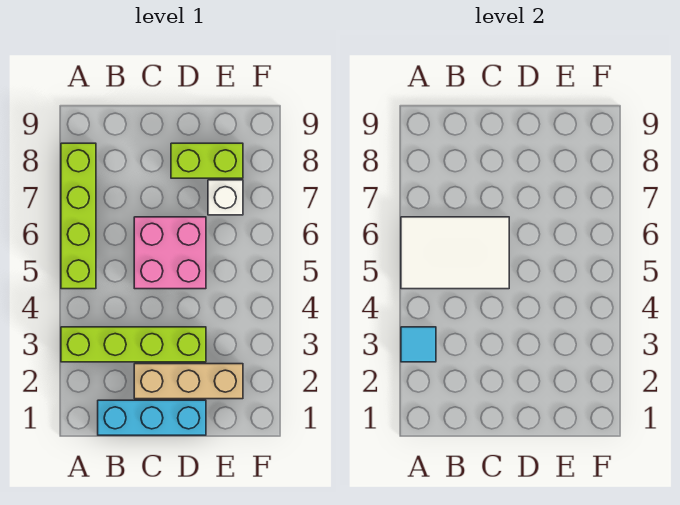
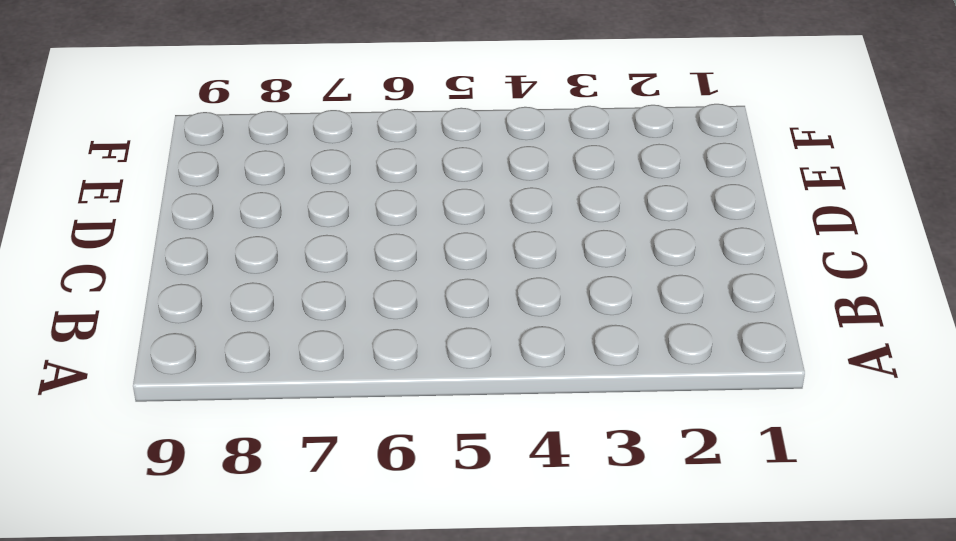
none -> lime brick A3:D3 level 1
none -> lime brick A5:A8 level 1

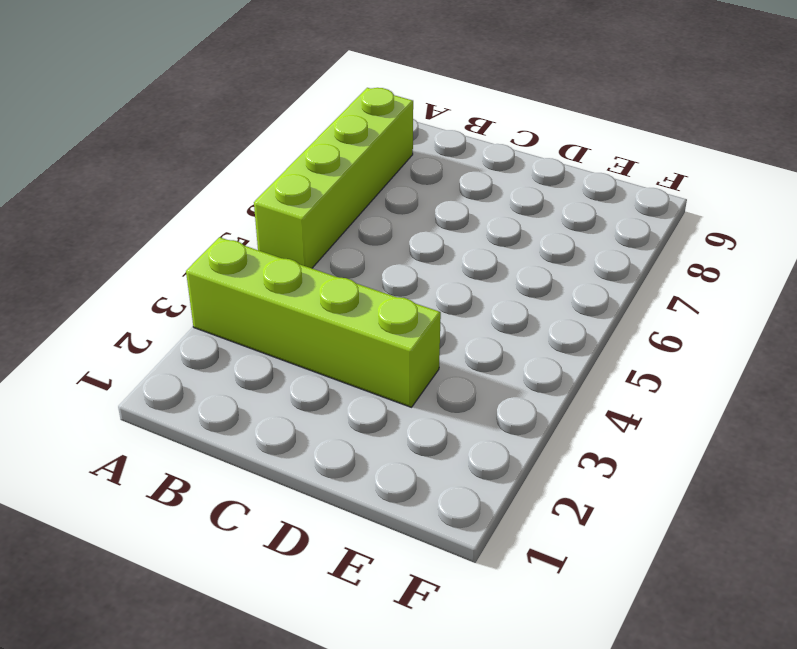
none -> cyan brick B1:D1 level 1
none -> tan brick C2:E2 level 1

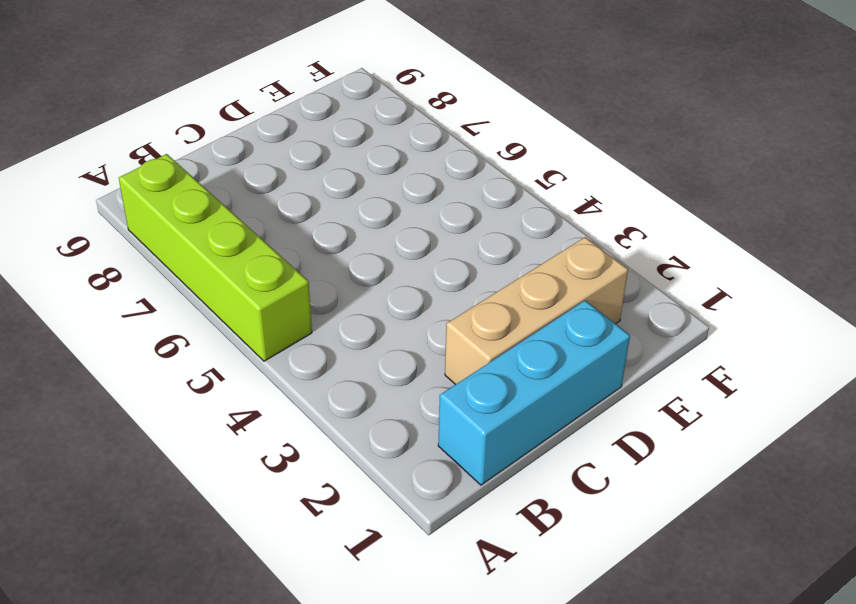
none -> lime brick A3:D3 level 1
none -> pink brick C5:D6 level 1

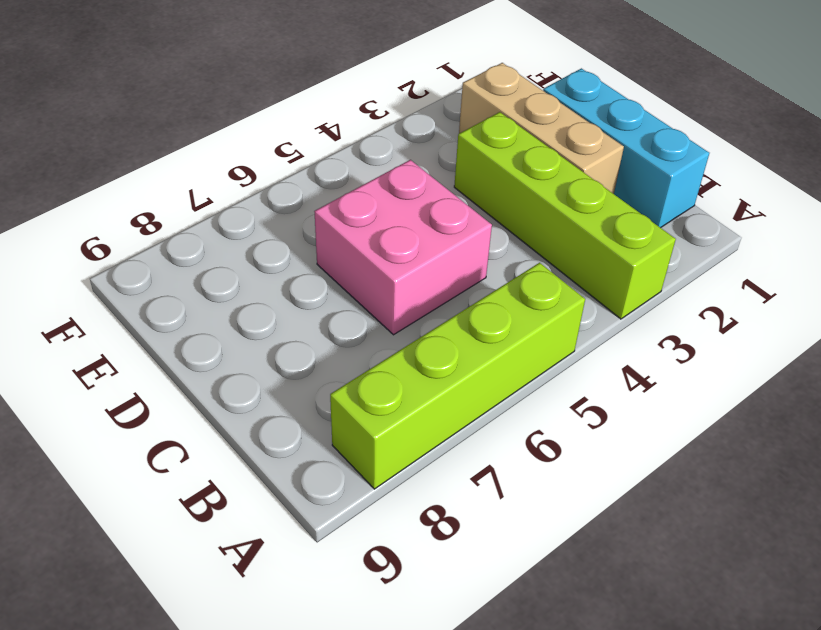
none -> lime brick D8:E8 level 1
none -> white brick E7 level 1

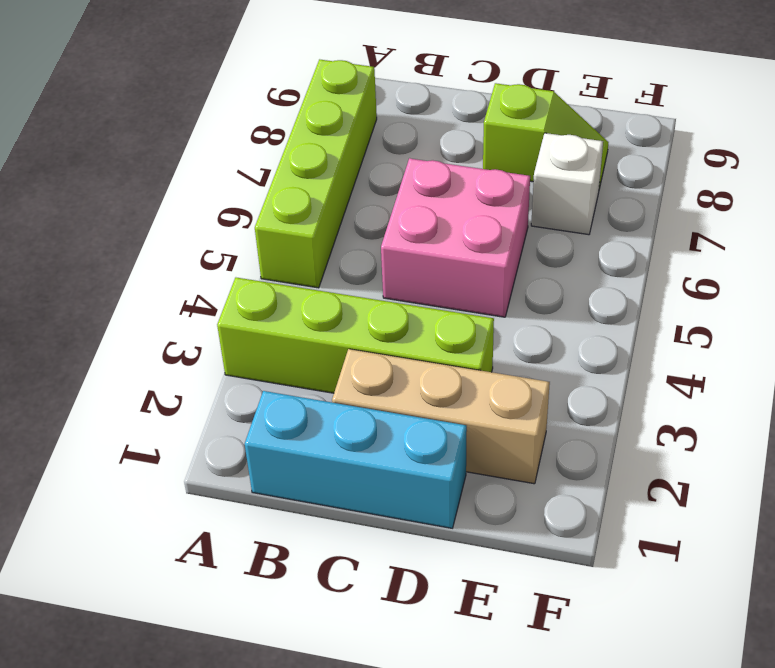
lime slope D8:E8 level 1 top D -> lime brick D8:E8 level 1
none -> cyan tile A3 level 2
none -> white tile A5:C6 level 2

